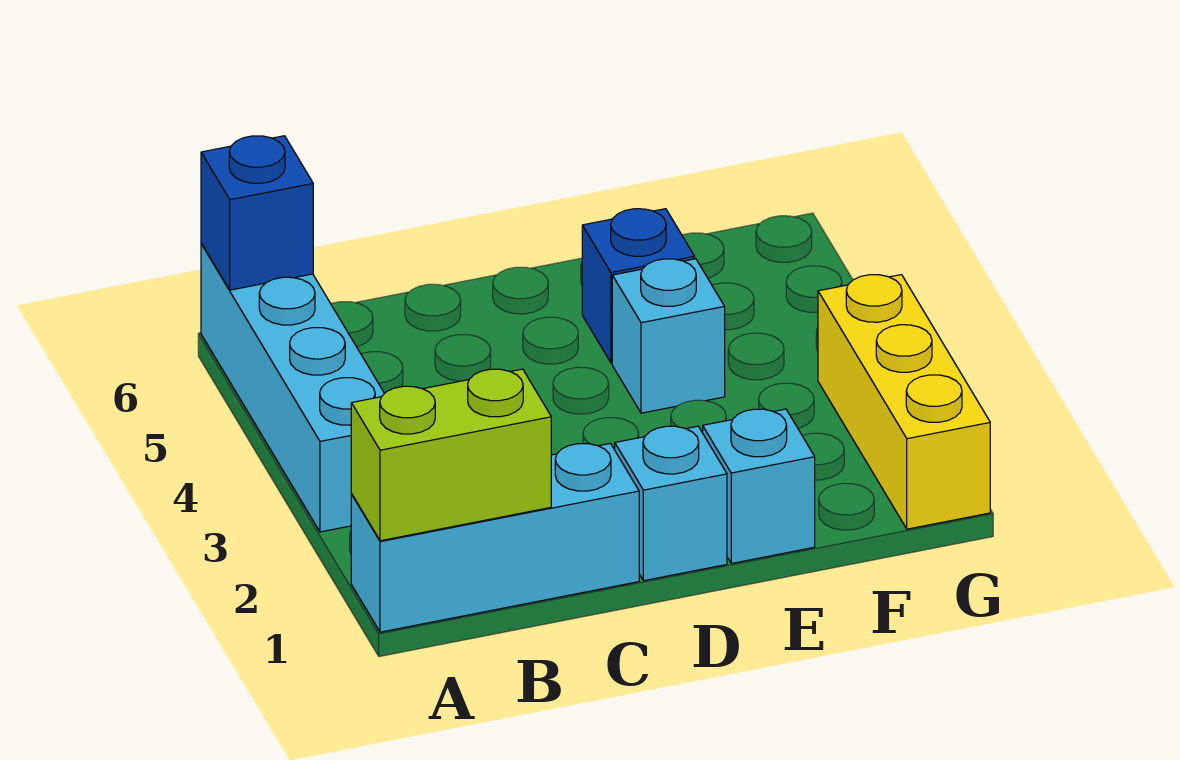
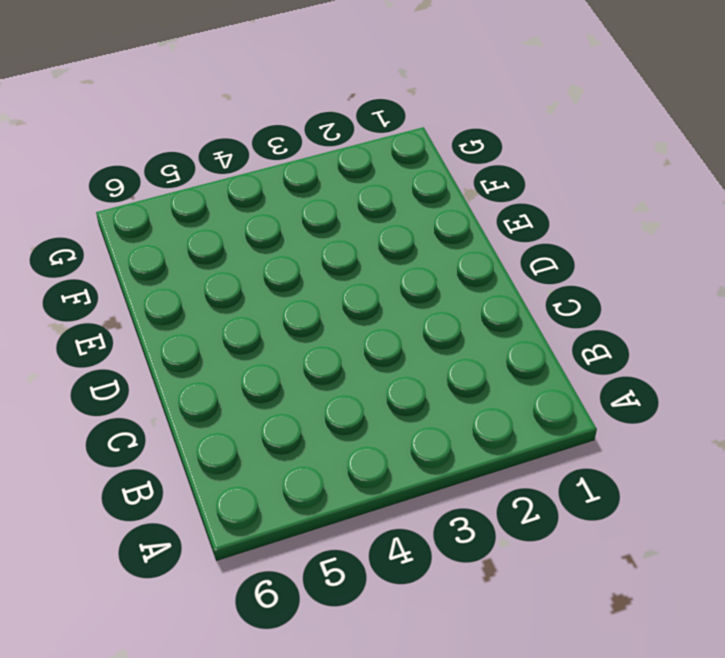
none -> cyan brick A1:C1 level 1
none -> cyan brick A3:A6 level 1

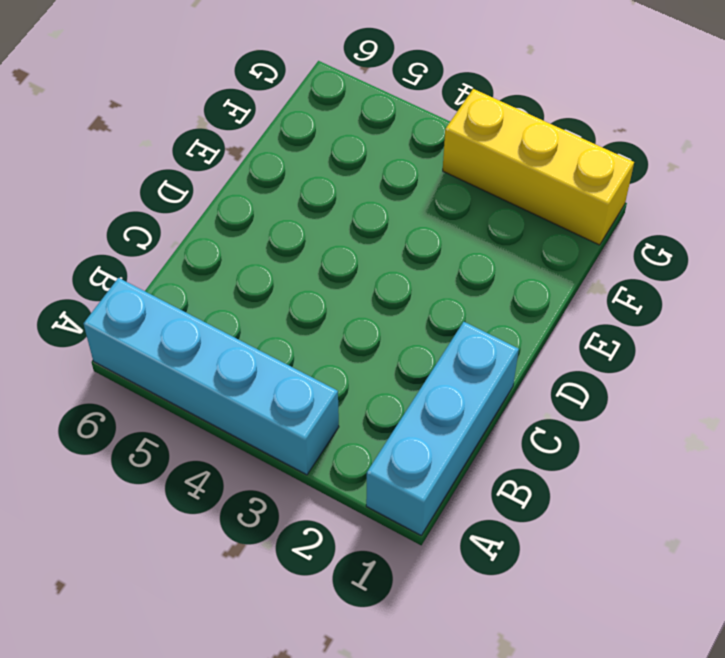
none -> cyan brick D1 level 1
none -> cyan brick E1 level 1

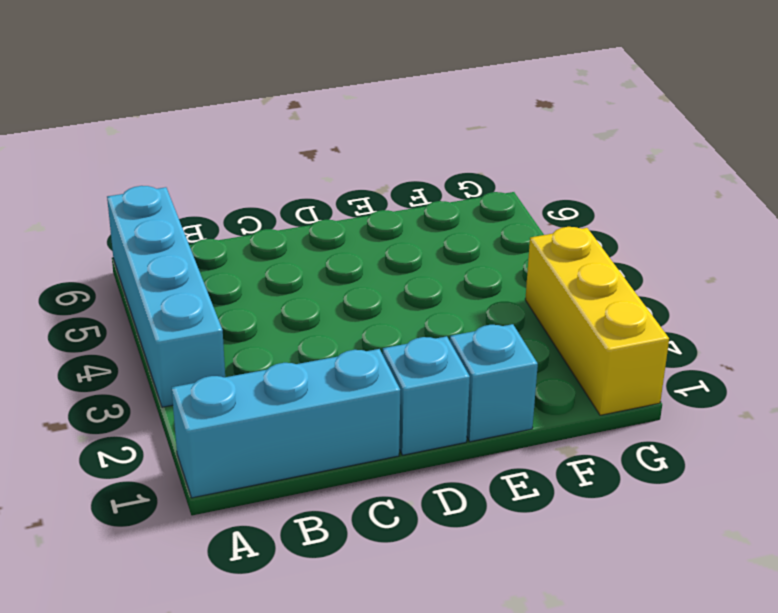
none -> cyan brick E4 level 1
none -> blue brick E5 level 1

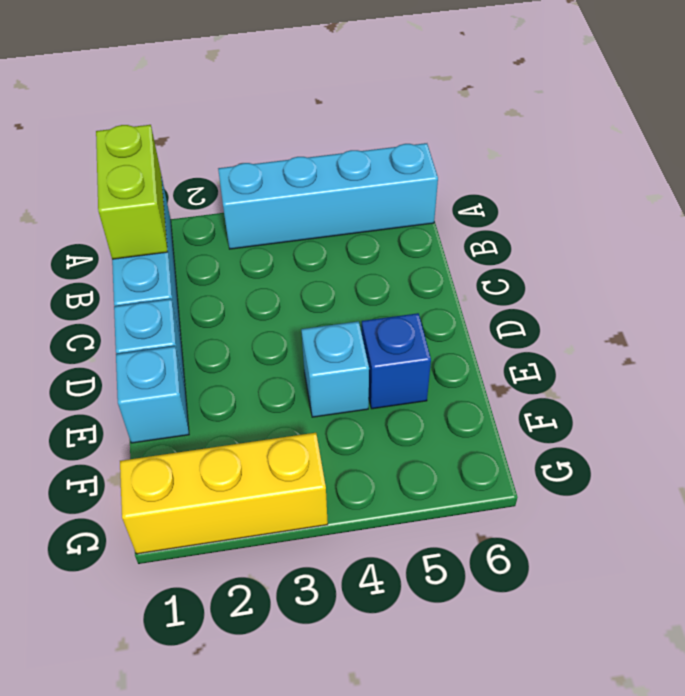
none -> blue brick A6 level 2

